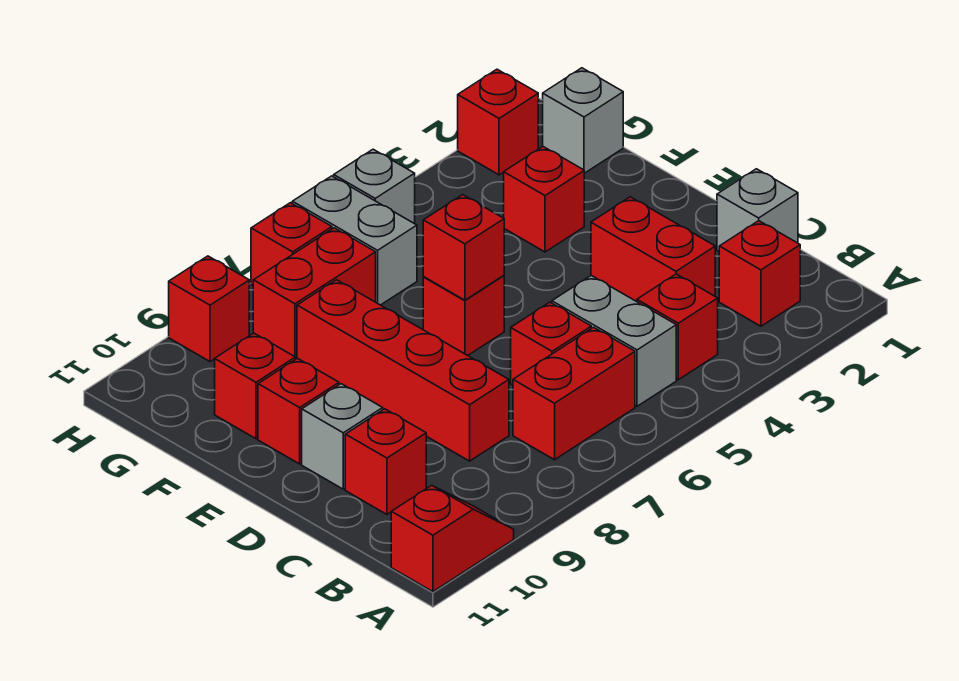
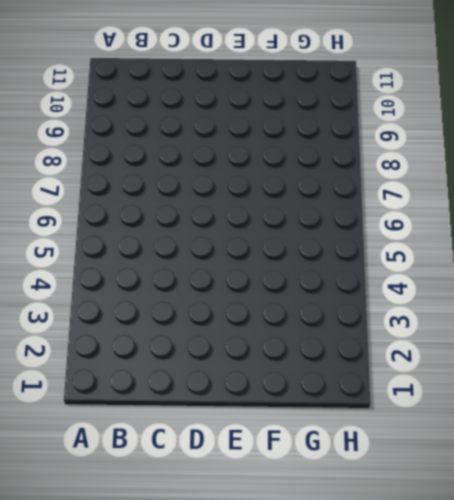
none -> red slope A10:A11 level 1 top 11
none -> red brick B2 level 1
none -> red brick B4 level 1

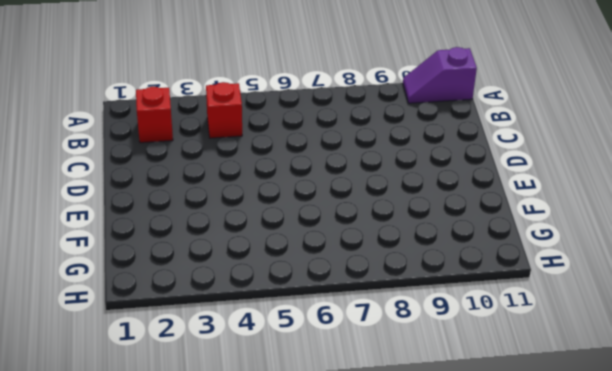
purple slope A10:A11 level 1 top 11 -> red slope A10:A11 level 1 top 11
none -> grey brick B5:C5 level 1
none -> red brick B6:B7 level 1
none -> grey brick C1 level 1

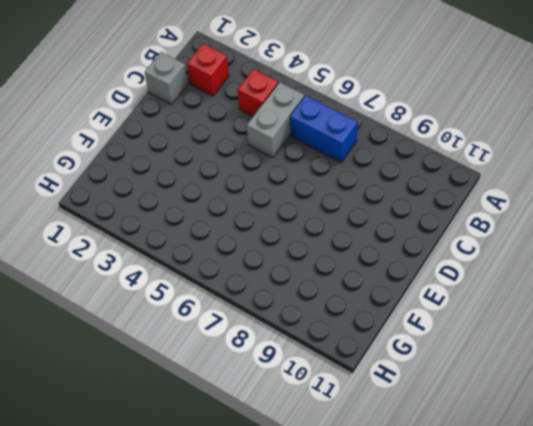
blue brick B6:B7 level 1 -> red brick B6:B7 level 1
none -> red slope A10:A11 level 1 top 11
none -> red brick C3:D3 level 1
none -> red brick C6 level 1

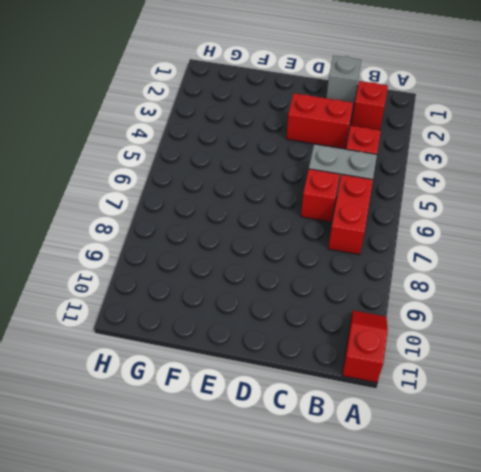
none -> red brick C8:F8 level 1
none -> red brick C10 level 1
none -> grey brick D10 level 1

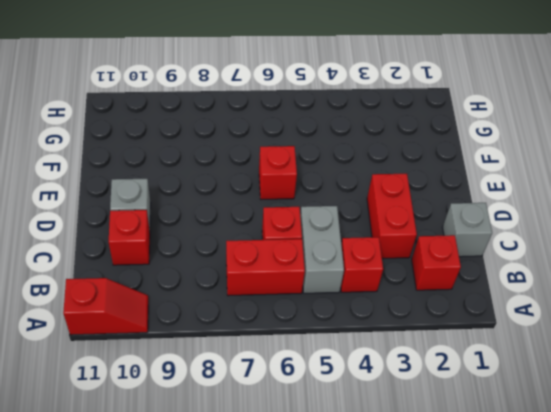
none -> red brick C8:F8 level 1
none -> red brick E10 level 1
none -> red brick F3 level 1

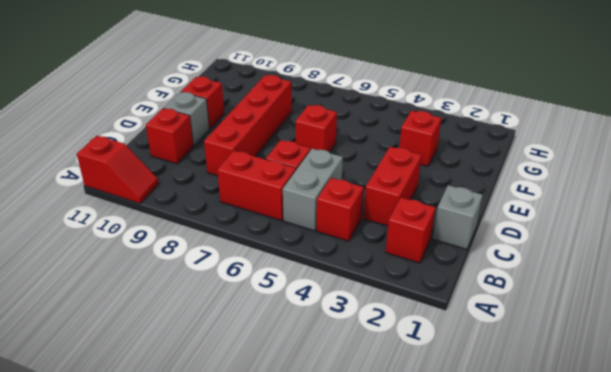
none -> red brick F10 level 1
none -> grey brick G1 level 1
none -> grey brick G6:H6 level 1

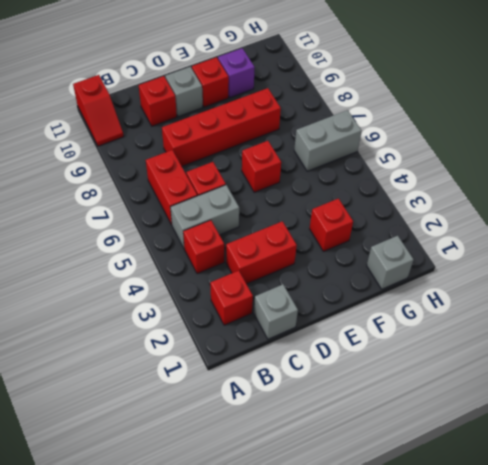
purple brick F10 level 1 -> red brick F10 level 1
none -> red brick G7:G8 level 1
none -> red brick H2 level 1
none -> grey brick H5 level 1

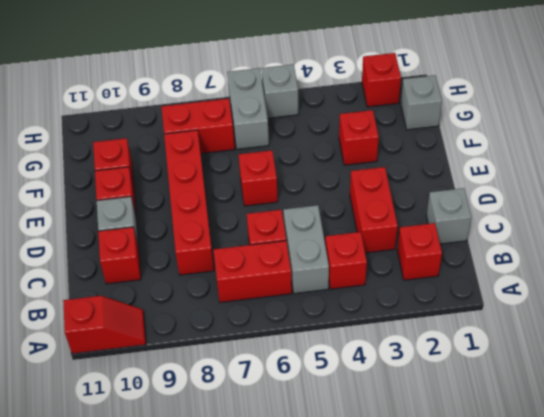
none -> red brick H7 level 1
none -> red brick H9 level 1
none -> red brick E6 level 2

